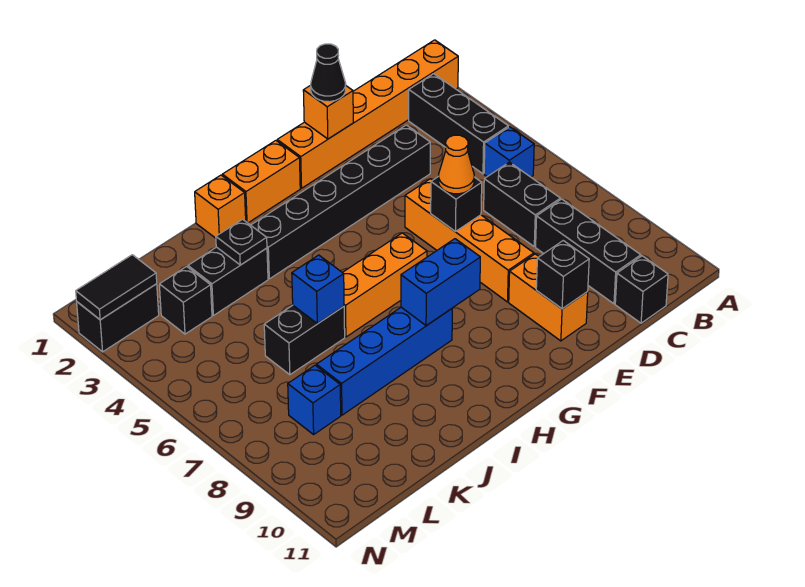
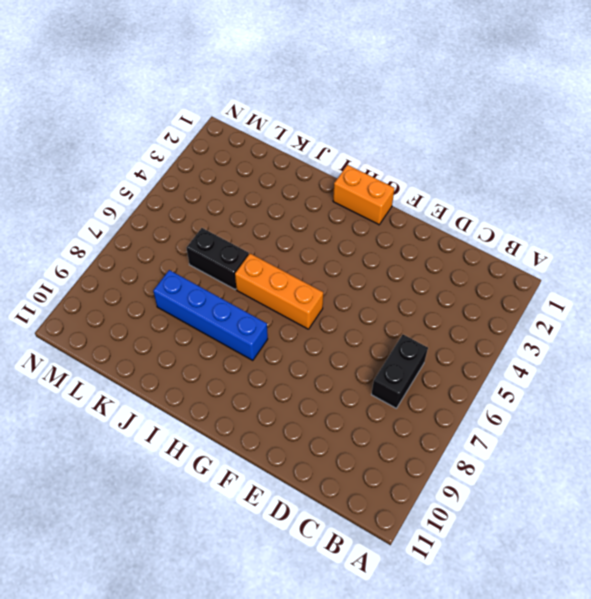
none -> orange brick A1:F1 level 1
none -> black brick B2:B4 level 1
none -> blue brick B5 level 1

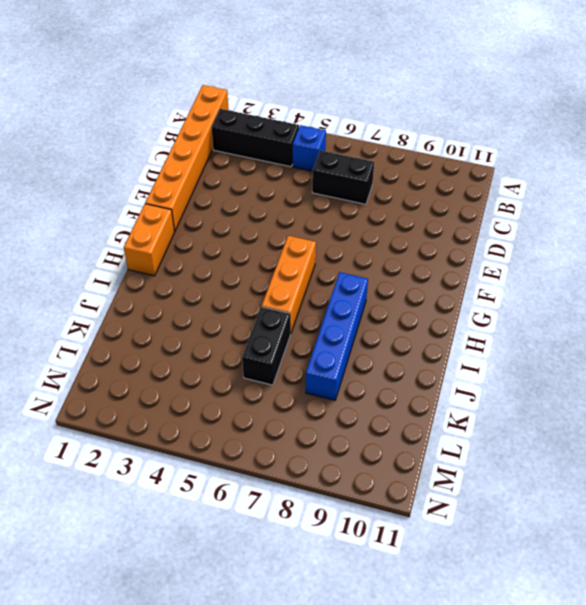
none -> black brick C8:C10 level 1
none -> black brick C11 level 1
none -> black brick D3:I3 level 1

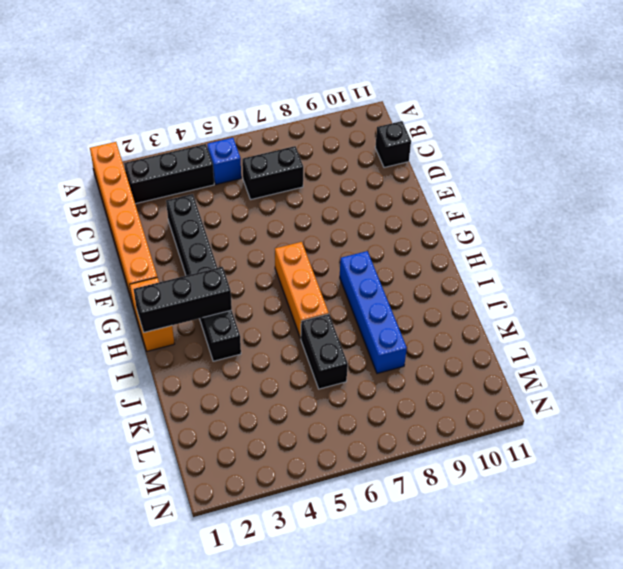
black brick H1:H3 level 2 -> black brick C8:C10 level 1
none -> orange brick E5:E8 level 1
none -> orange brick E9:E10 level 1
none -> orange brick I1 level 1

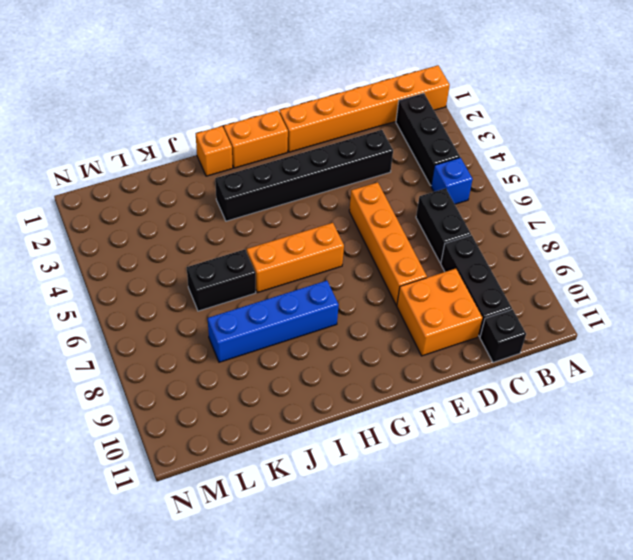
orange brick D9:E10 level 1 -> orange brick E9:E10 level 1
none -> black brick J3:K3 level 1
none -> black brick L3 level 1
none -> blue brick L8 level 1

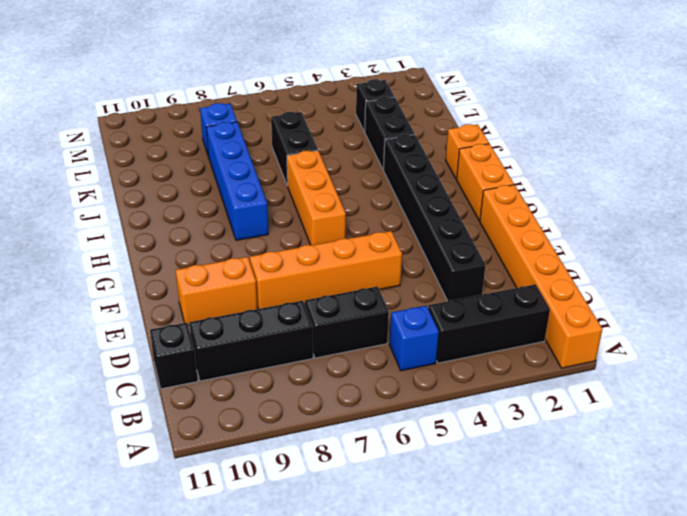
none -> black brick M2:N2 level 1
none -> orange brick E1 level 2
none -> black brick E6 level 2

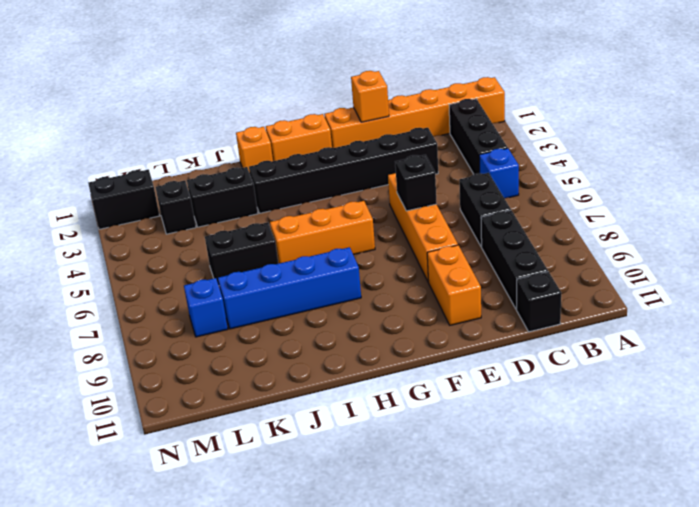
none -> black brick E10 level 2
none -> blue brick G8:H8 level 2
none -> black plate J3 level 2

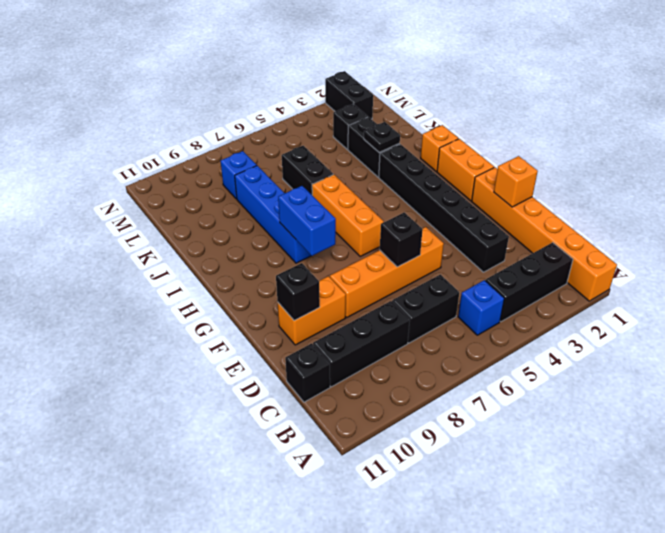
none -> blue brick J6 level 2
none -> black tile M2:N2 level 2
none -> black cone E1 level 3

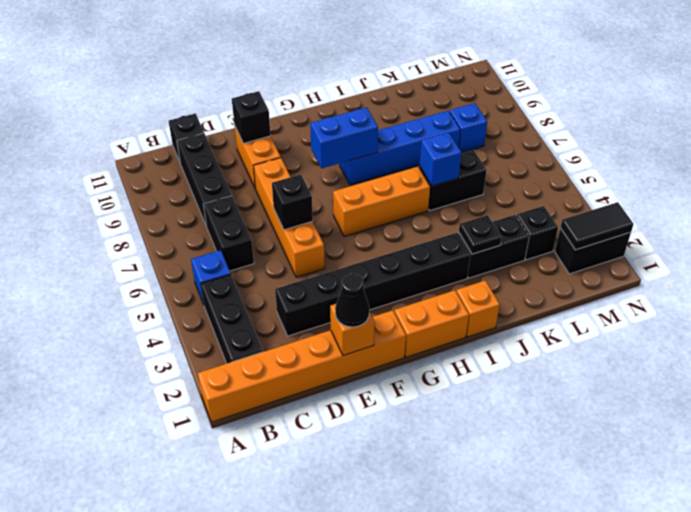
none -> orange cone E6 level 3

